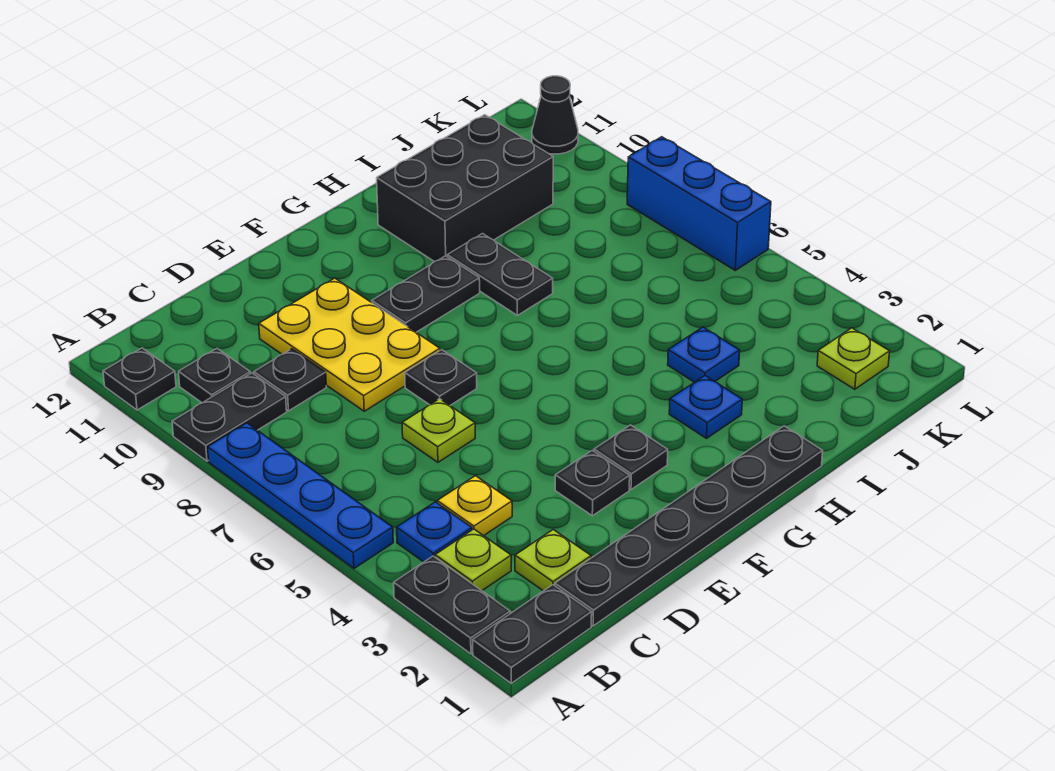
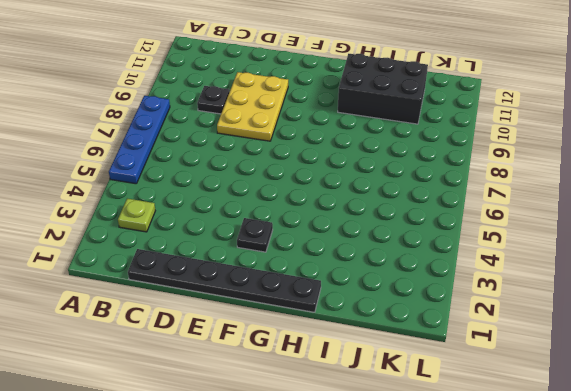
none -> black plate A1:B1 level 1
none -> black plate A2:A3 level 1
none -> black plate A9:B9 level 1

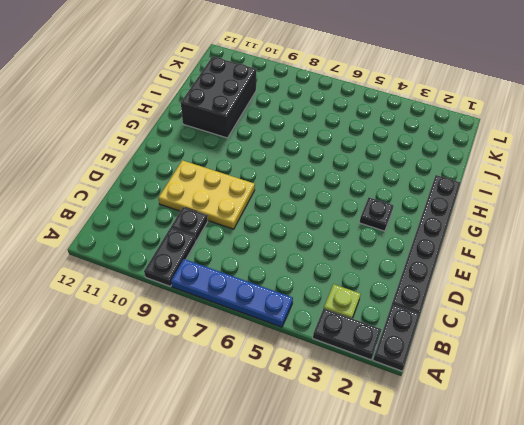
none -> black plate A11 level 1
none -> blue plate B4 level 1
none -> black plate B10 level 1

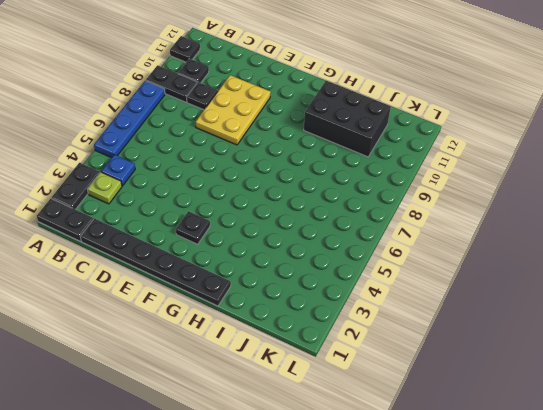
none -> lime plate C2 level 1
none -> yellow plate C4 level 1
none -> lime plate D6 level 1

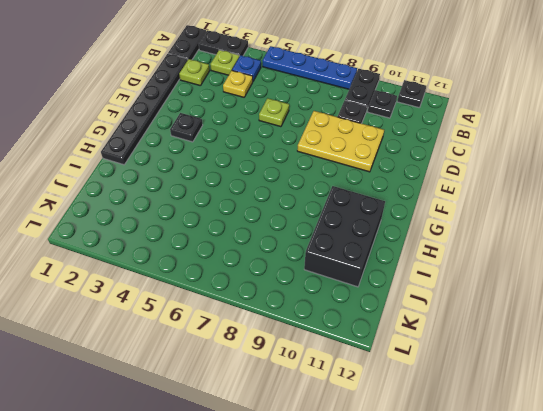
none -> black plate E3 level 1
none -> black plate E7 level 1
none -> black plate F9:G9 level 1

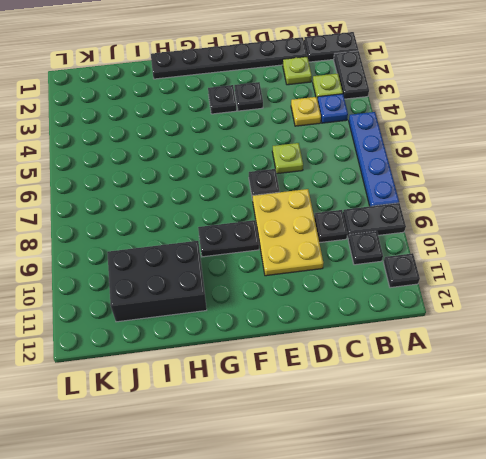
none -> blue plate H3 level 1
none -> black plate H8:H9 level 1
none -> blue plate I4 level 1

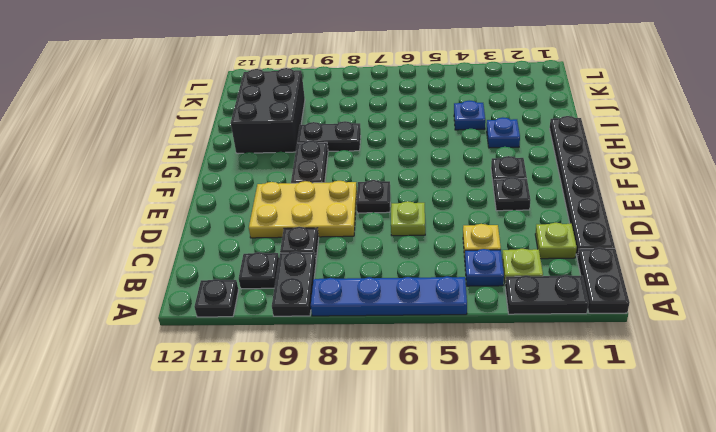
none -> lime plate K2 level 1
none -> blue brick L6:L8 level 1
none -> black cone L11 level 1

